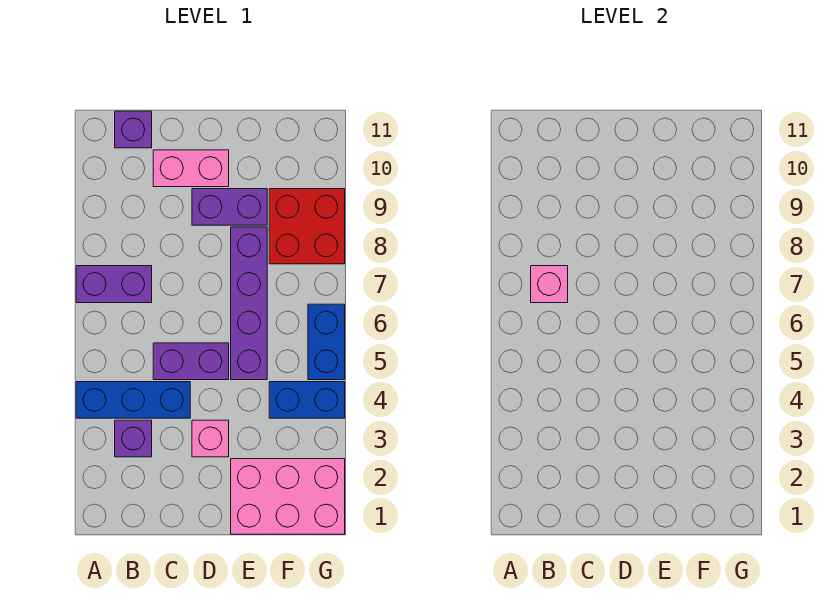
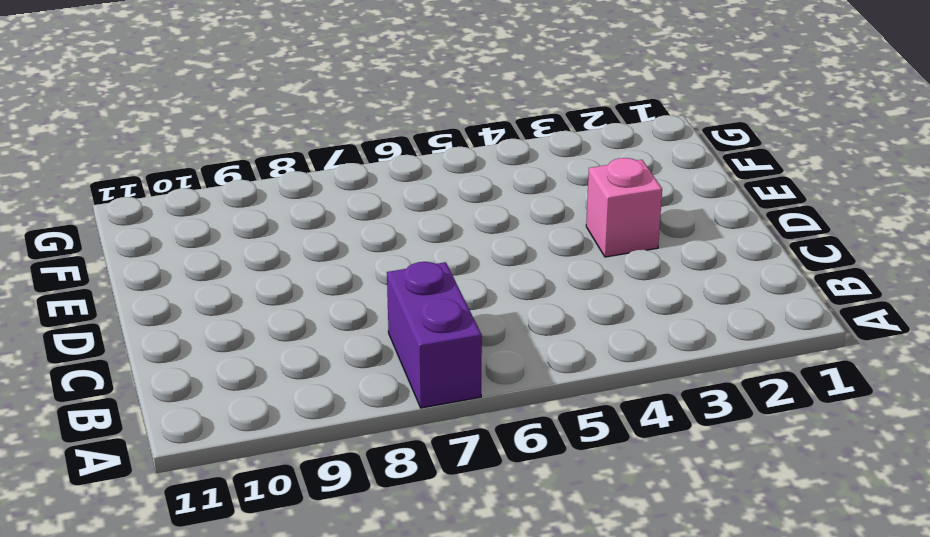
none -> blue brick A4:C4 level 1
none -> purple brick B3 level 1
none -> purple brick B11 level 1

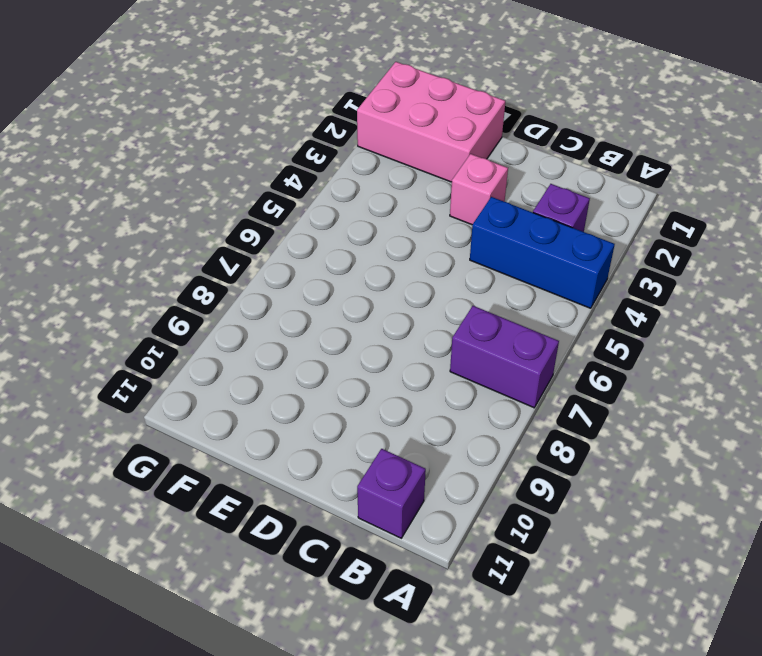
none -> purple brick C5:D5 level 1
none -> pink brick C10:D10 level 1
none -> purple brick D9:E9 level 1

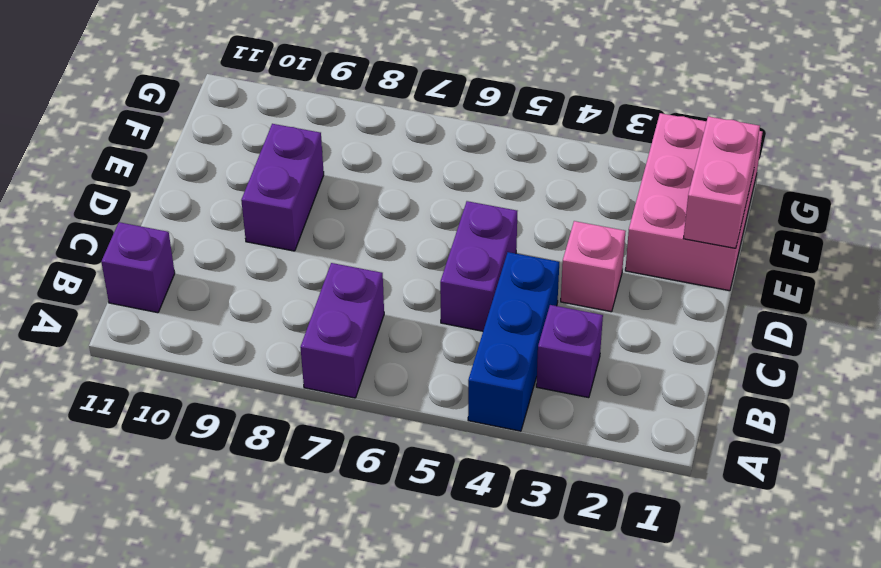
pink brick E1:F1 level 2 -> pink brick C10:D10 level 1
none -> purple brick E5:E8 level 1
none -> blue brick F4:G4 level 1
none -> red brick F8:G9 level 1

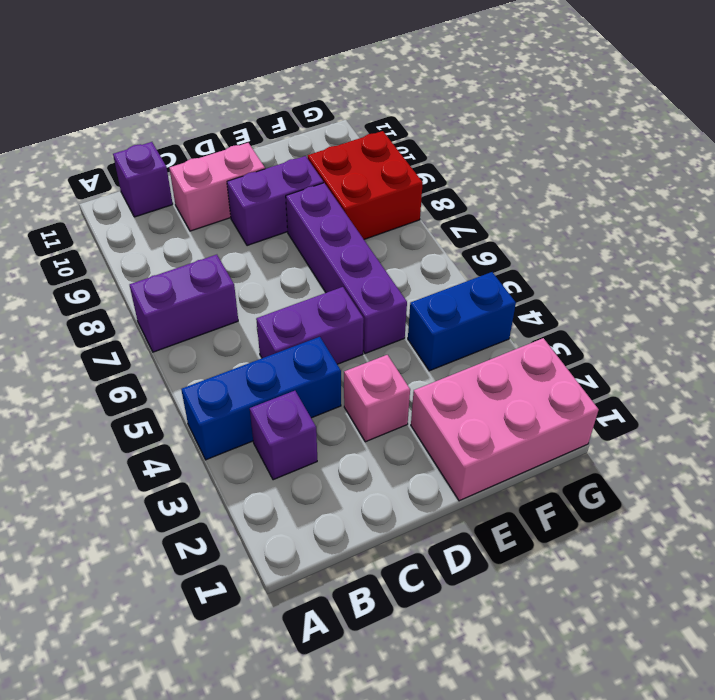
none -> blue brick G5:G6 level 1
none -> pink brick B7 level 2

